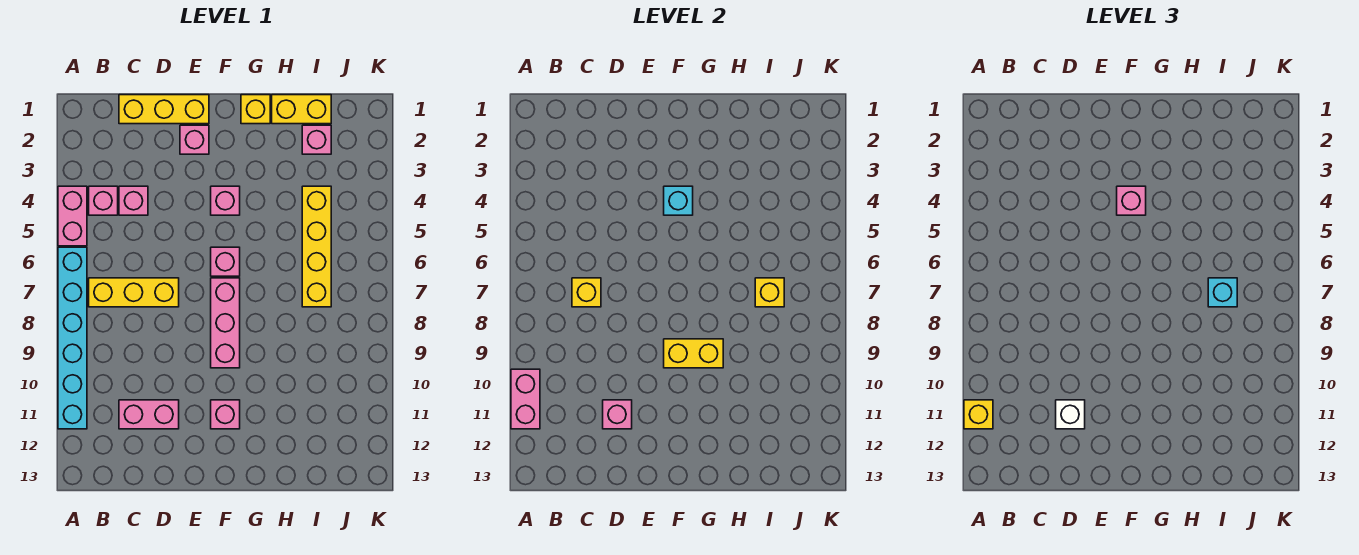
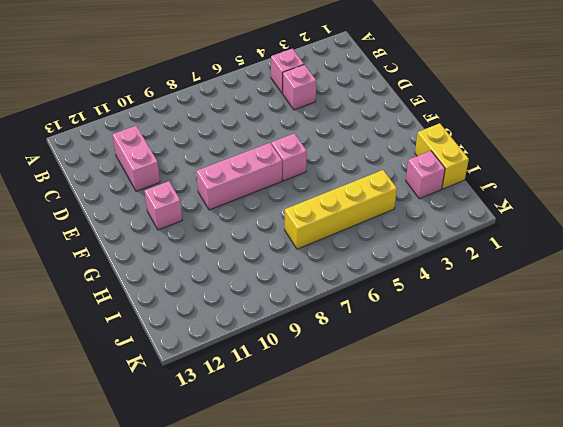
none -> pink brick A4:A5 level 1
none -> cyan brick A6:A11 level 1
none -> yellow brick B7:D7 level 1

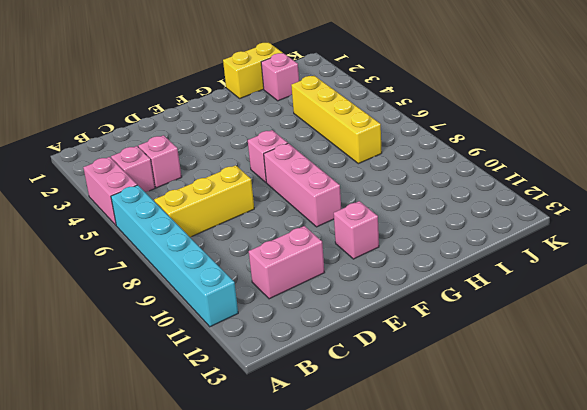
none -> yellow brick C1:E1 level 1
none -> pink brick E2 level 1
none -> pink brick F4 level 1

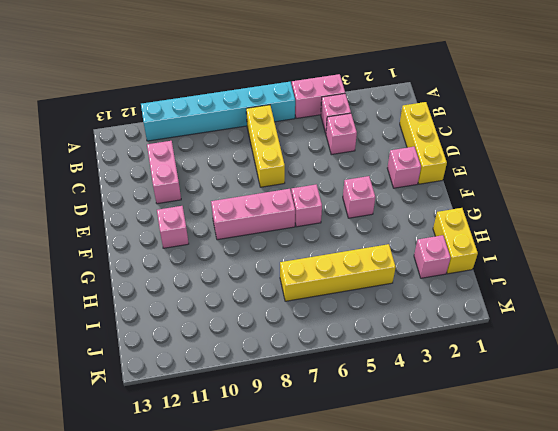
none -> yellow brick G1 level 1
none -> pink brick A10:A11 level 2
none -> yellow brick C7 level 2

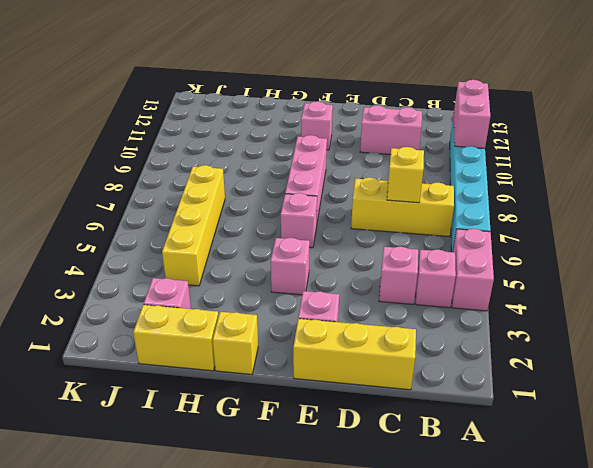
none -> pink brick D11 level 2
none -> cyan brick F4 level 2
none -> yellow brick F9:G9 level 2

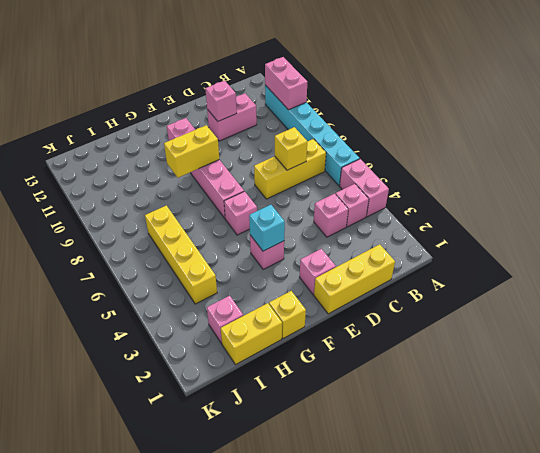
none -> yellow brick I7 level 2
none -> yellow brick A11 level 3
none -> white brick D11 level 3

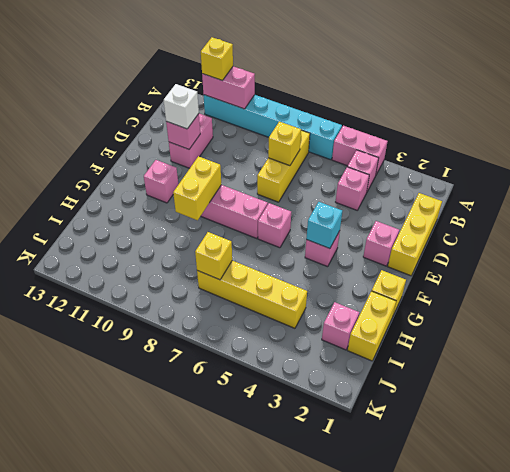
none -> pink brick F4 level 3
none -> cyan brick I7 level 3

